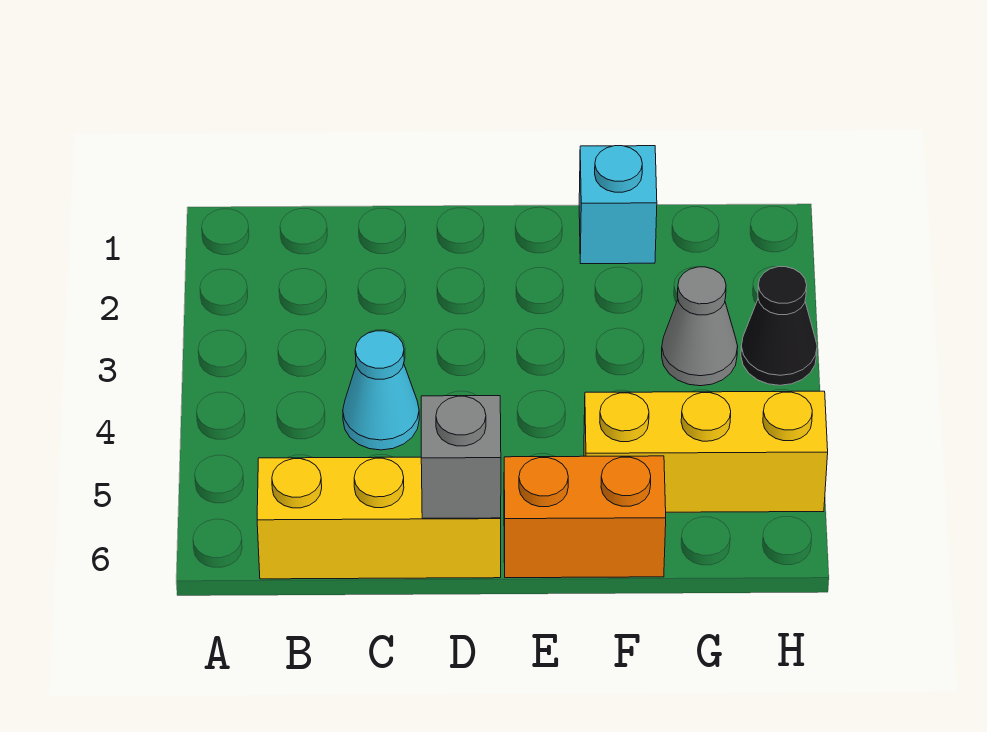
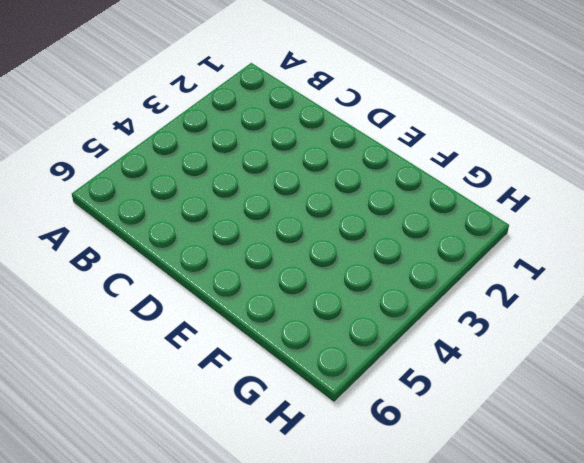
none -> yellow brick B6:D6 level 1
none -> cyan cone C4 level 1

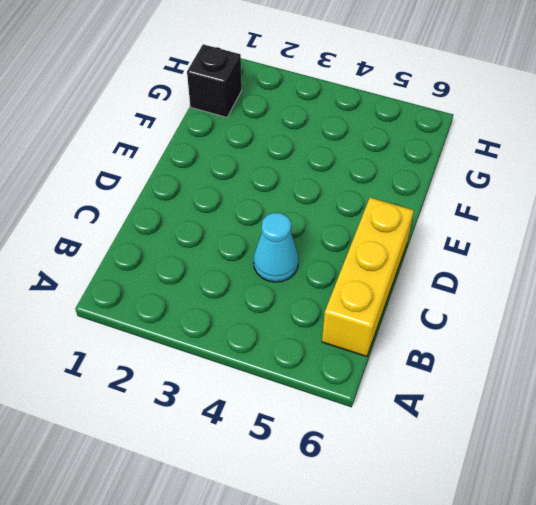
black brick G1 level 1 -> none
none -> orange brick E6:F6 level 1
none -> cyan brick F1 level 1

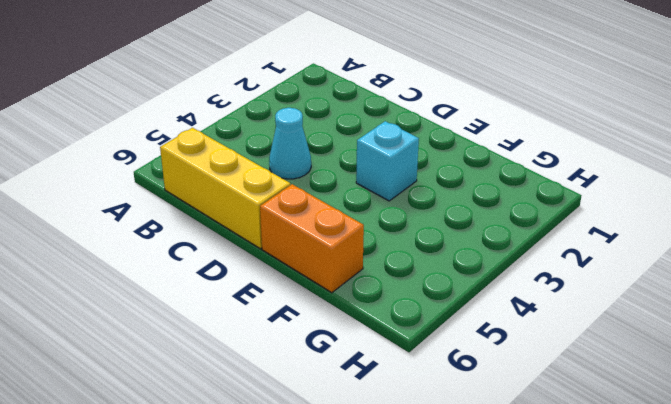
cyan brick E3 level 1 -> cyan brick F1 level 1
none -> yellow brick F5:H5 level 1
none -> grey cone G3 level 1

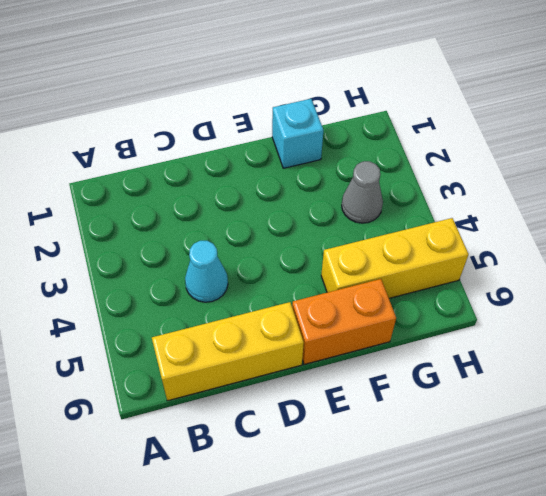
none -> black cone H3 level 1
none -> grey brick D6 level 2

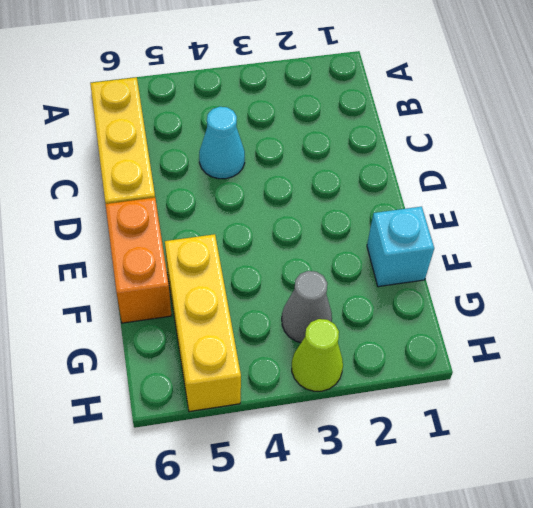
lime cone H3 level 1 -> black cone H3 level 1
none -> grey brick D6 level 2

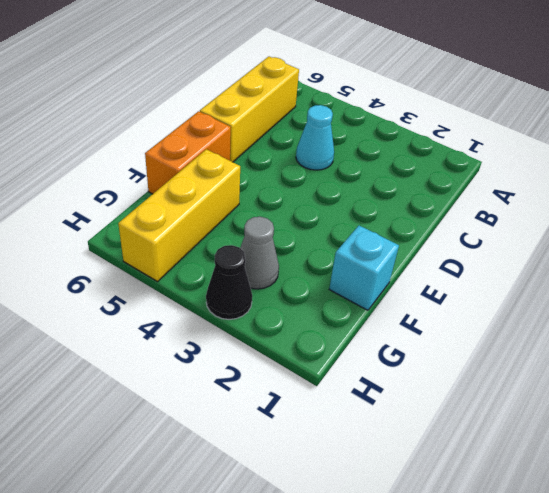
none -> grey brick D6 level 2

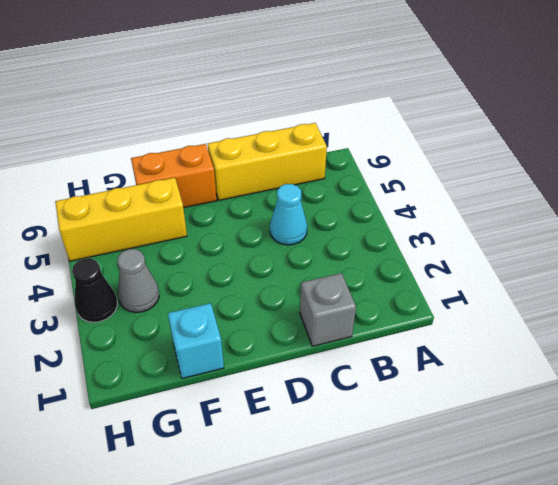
grey brick C1 level 1 -> grey brick D6 level 2

